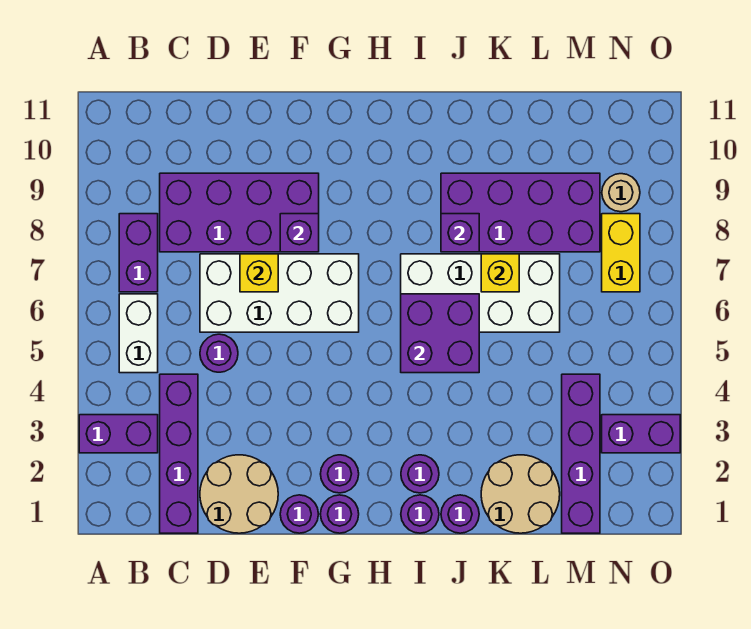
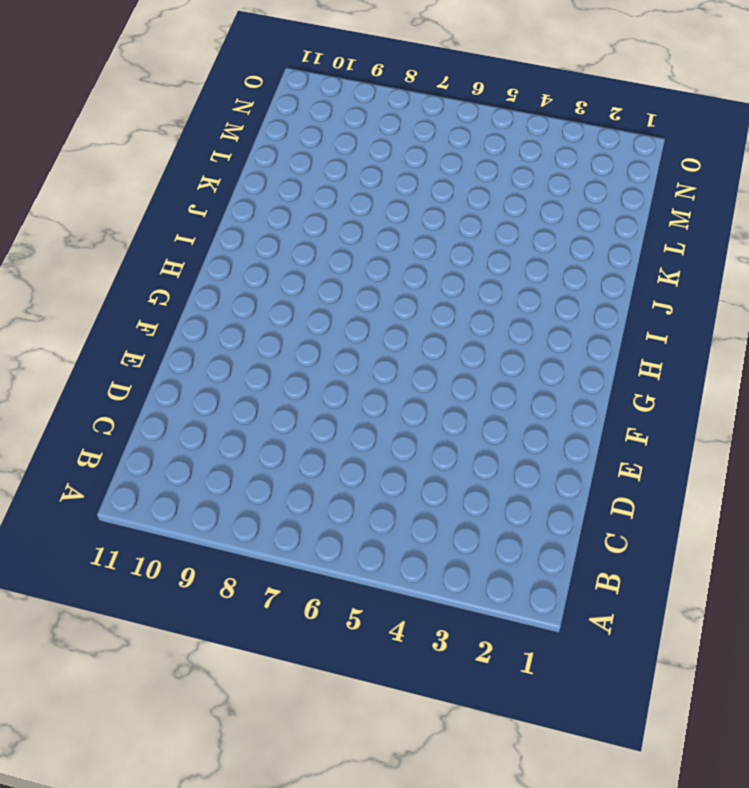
none -> purple brick A3:B3 level 1
none -> white brick B5:B6 level 1
none -> purple brick B7:B8 level 1

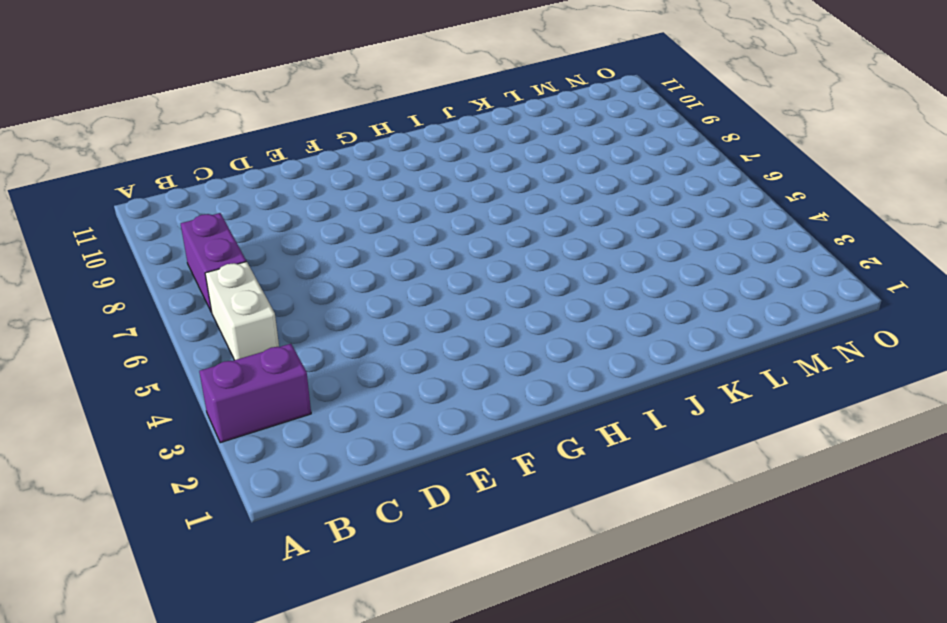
none -> purple brick C1:C4 level 1
none -> purple brick C8:F9 level 1
none -> tan round brick D1:E2 level 1

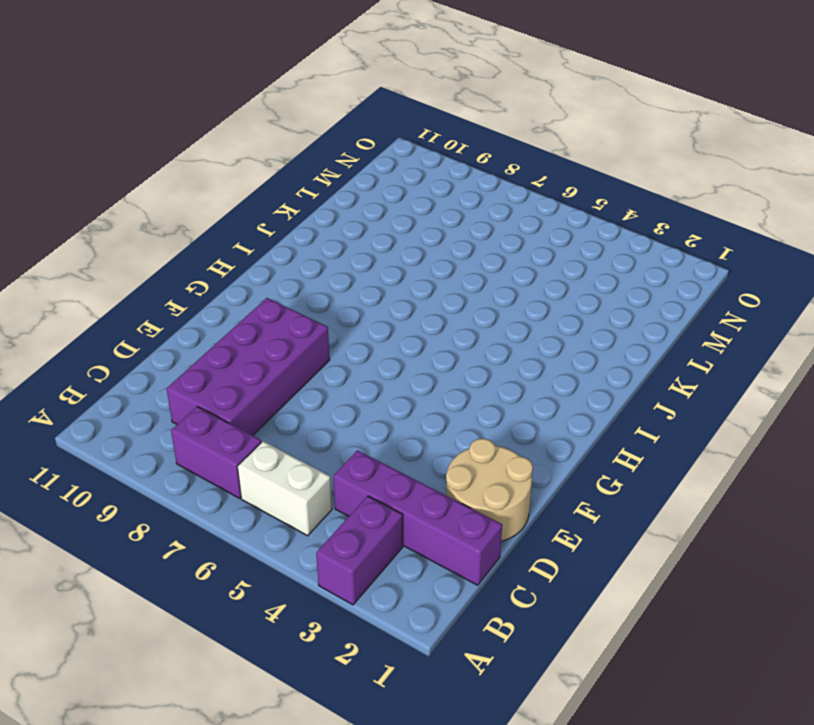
none -> purple round brick D5 level 1
none -> white brick D6:G7 level 1
none -> purple round brick F1 level 1

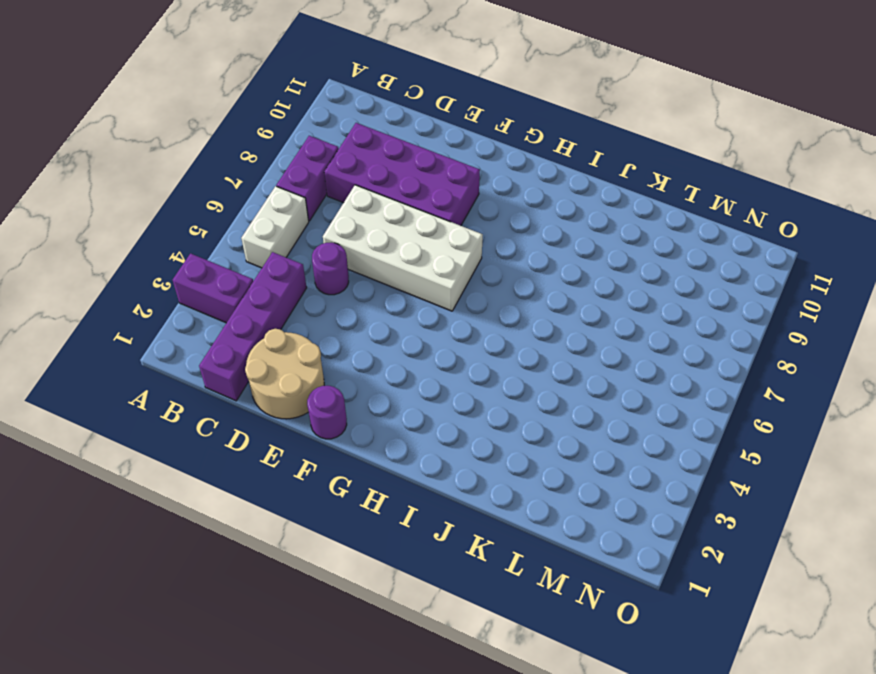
none -> purple round brick G1 level 1
none -> purple round brick G2 level 1
none -> purple round brick I1 level 1

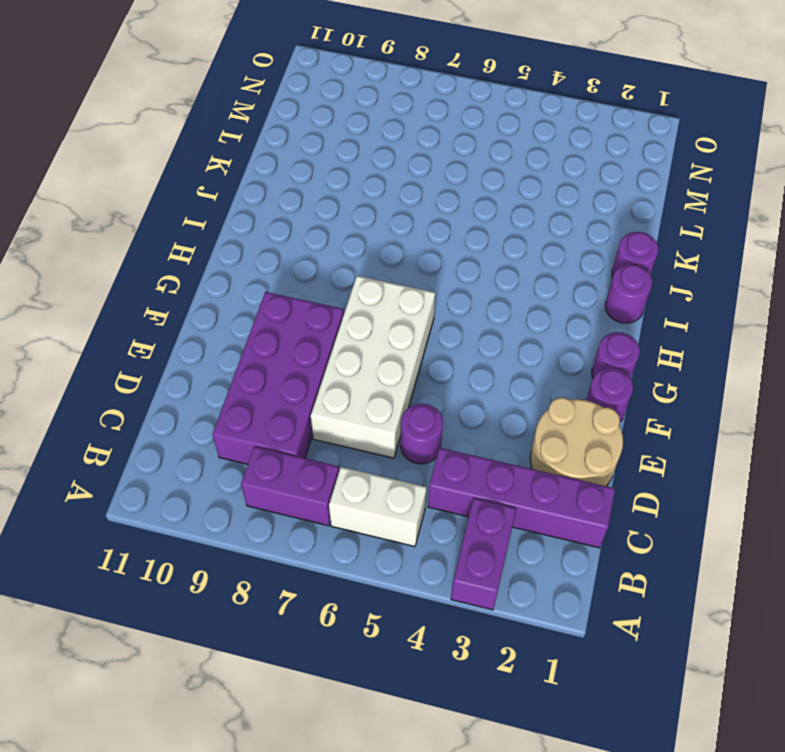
none -> purple round brick G2 level 1
none -> purple round brick I2 level 1
none -> white brick I6:L7 level 1

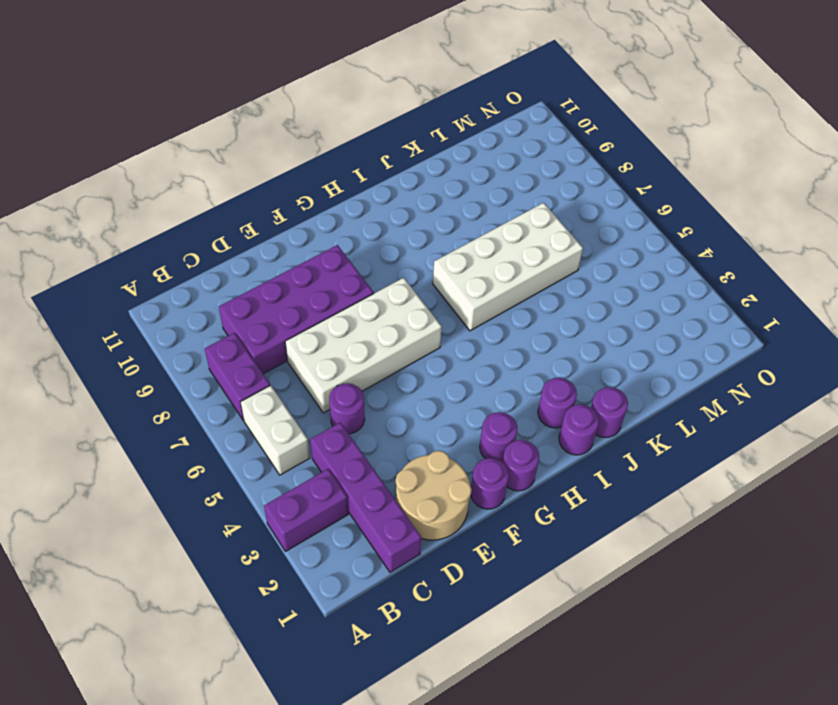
none -> purple brick J8:M9 level 1
none -> tan round brick K1:L2 level 1
none -> purple brick M1:M4 level 1

